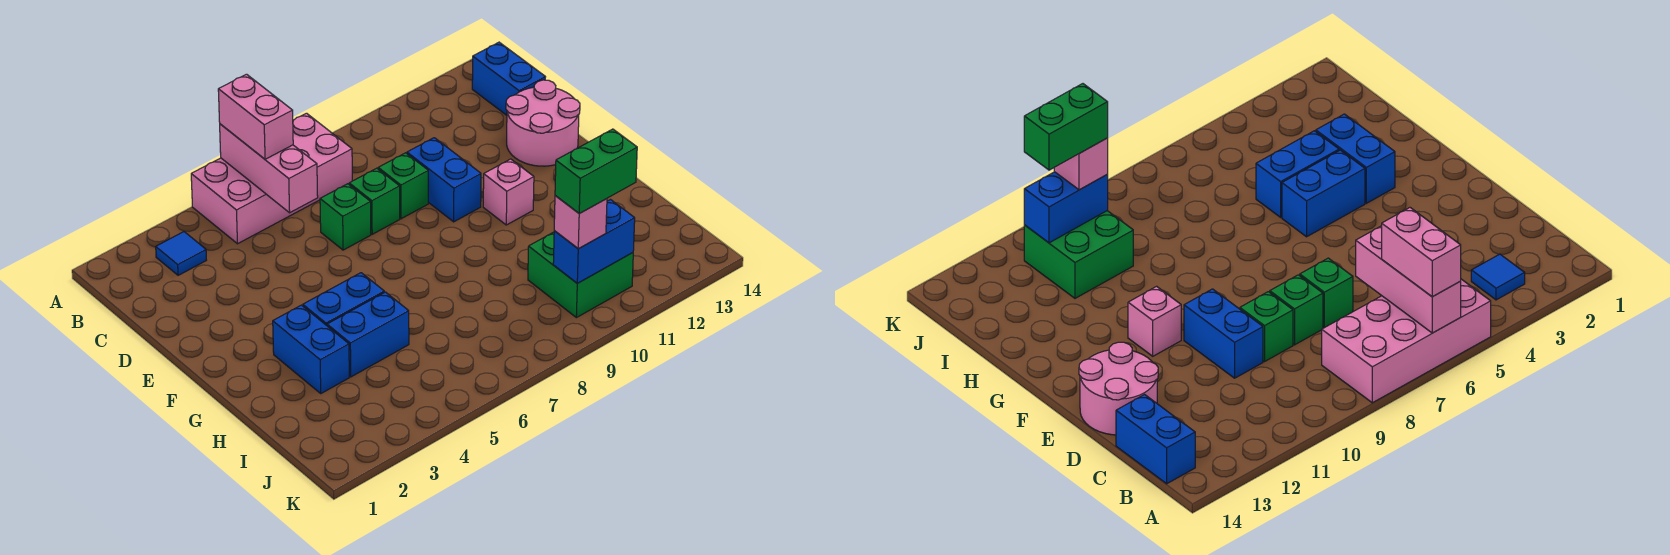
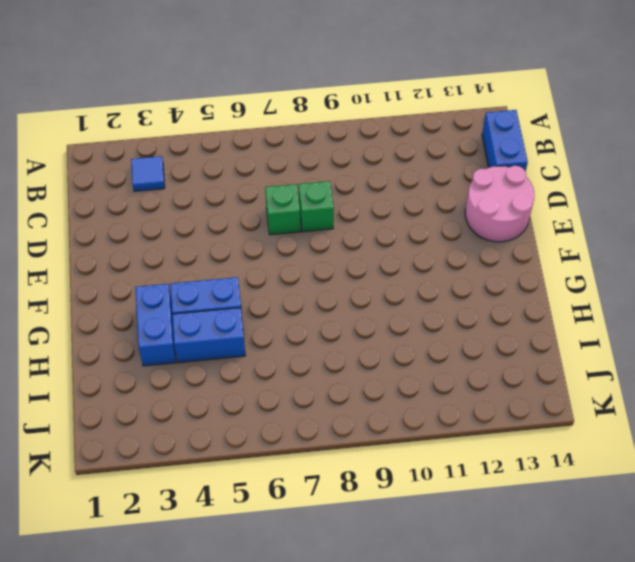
none -> pink brick A5:B8 level 1
none -> green brick D9 level 1
none -> blue brick D10:E10 level 1

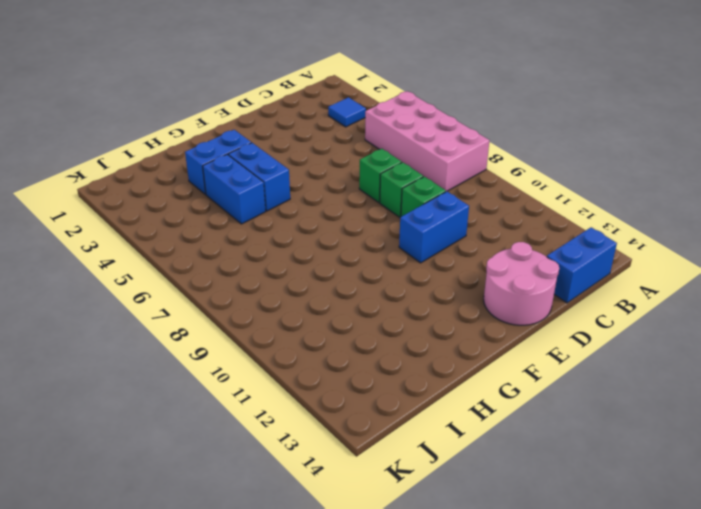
none -> pink brick F11 level 1
none -> green brick I10:J11 level 1
none -> pink brick A6:C6 level 2

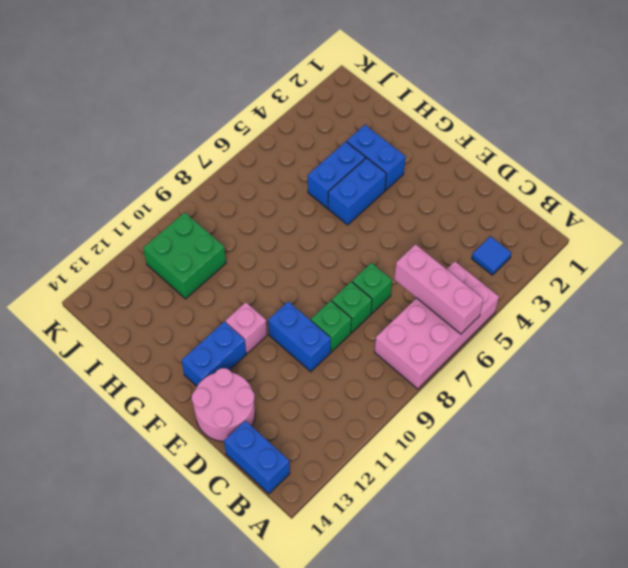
blue brick F12:F13 level 1 -> blue brick J10:J11 level 2
none -> pink brick A6:B6 level 3
none -> pink brick J10 level 3
none -> green brick J10:J11 level 4

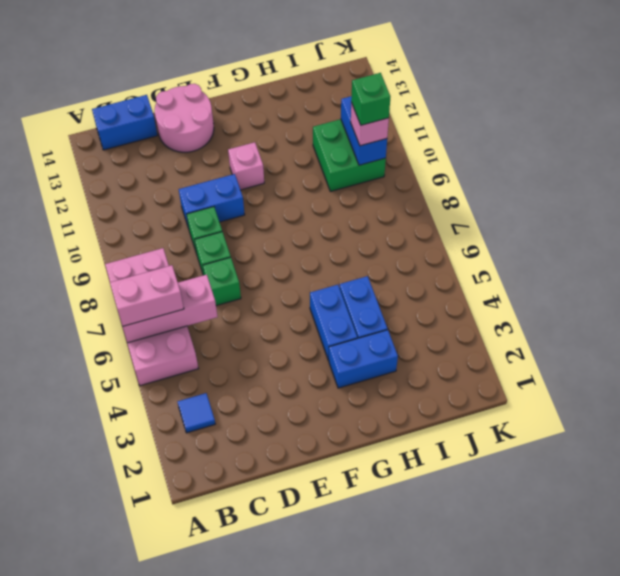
green brick J10 level 4 -> green brick J10:J11 level 4

